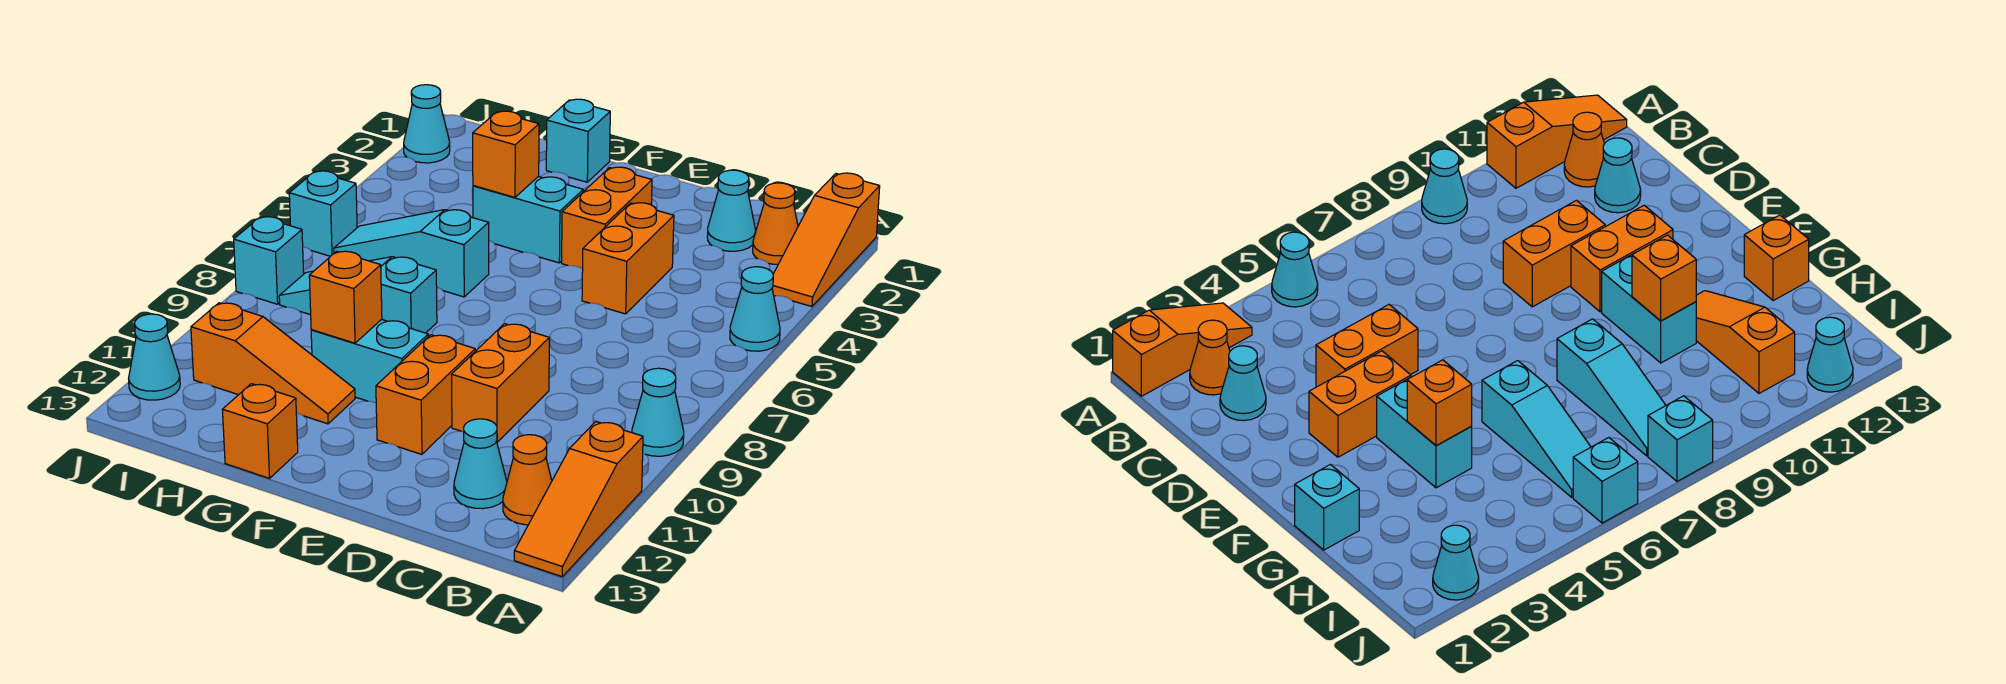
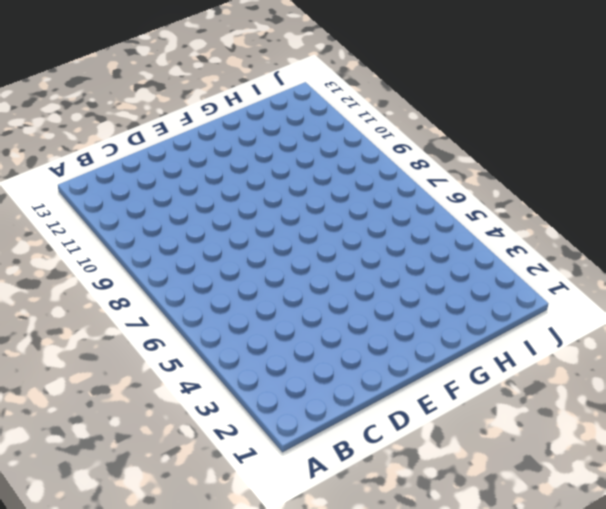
none -> orange slope A1:A3 level 1 top 1
none -> cyan cone A5 level 1
none -> cyan cone A9 level 1

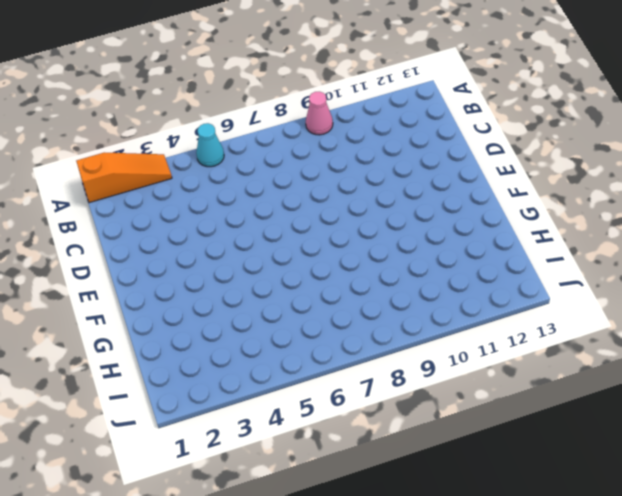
pink cone A9 level 1 -> cyan cone A9 level 1
none -> orange slope A11:A13 level 1 top 11
none -> orange cone B2 level 1
none -> orange cone B12 level 1

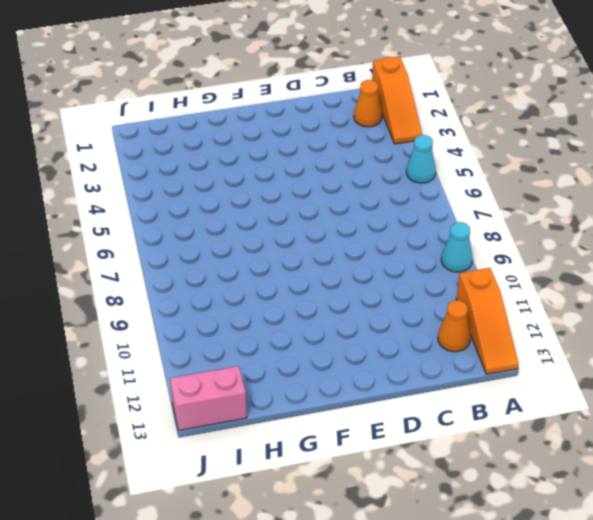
pink brick I13:J13 level 1 -> none
none -> cyan cone C2 level 1
none -> cyan cone C12 level 1
none -> orange brick D4:D5 level 1

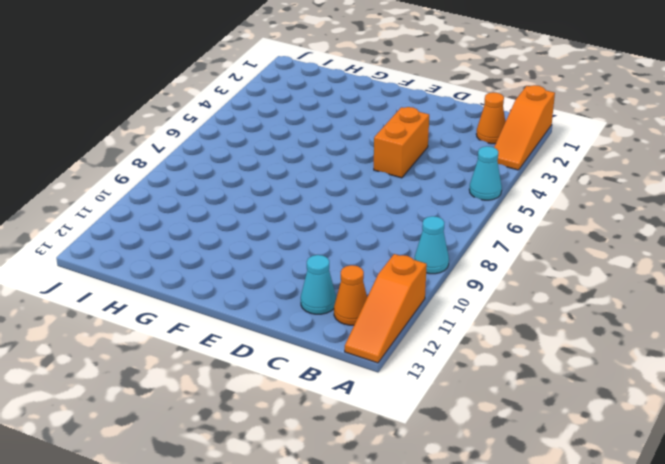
none -> cyan cone C2 level 1
none -> orange brick D9:D10 level 1
none -> orange brick E3:E4 level 1

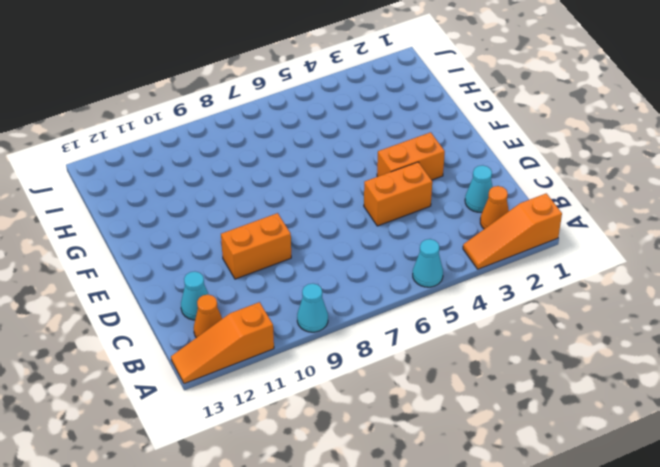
none -> orange brick E10:E11 level 1
none -> cyan brick F4:G4 level 1
none -> cyan brick F10:G10 level 1

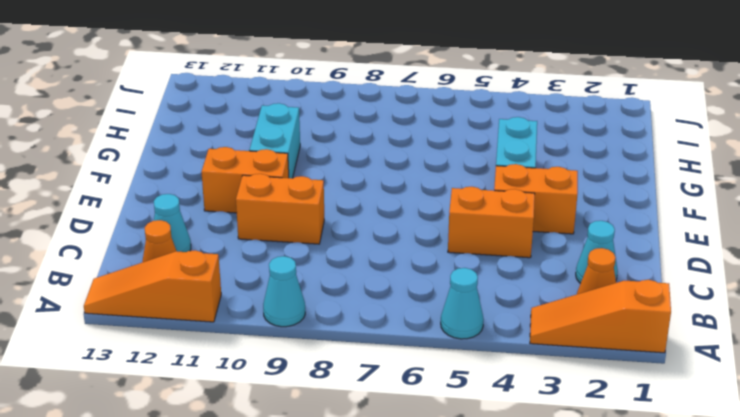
none -> cyan brick G1 level 1
none -> cyan slope G6:I6 level 1 top G
none -> cyan slope G8:I8 level 1 top G

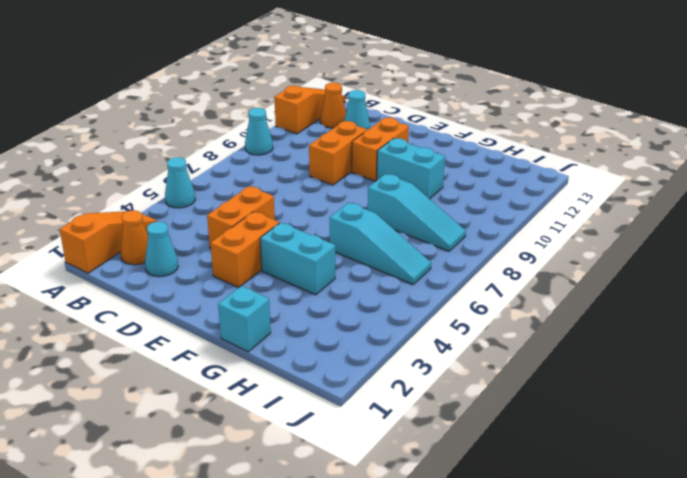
none -> orange slope G11:I11 level 1 top I
none -> orange brick G13 level 1
none -> cyan cone J2 level 1

